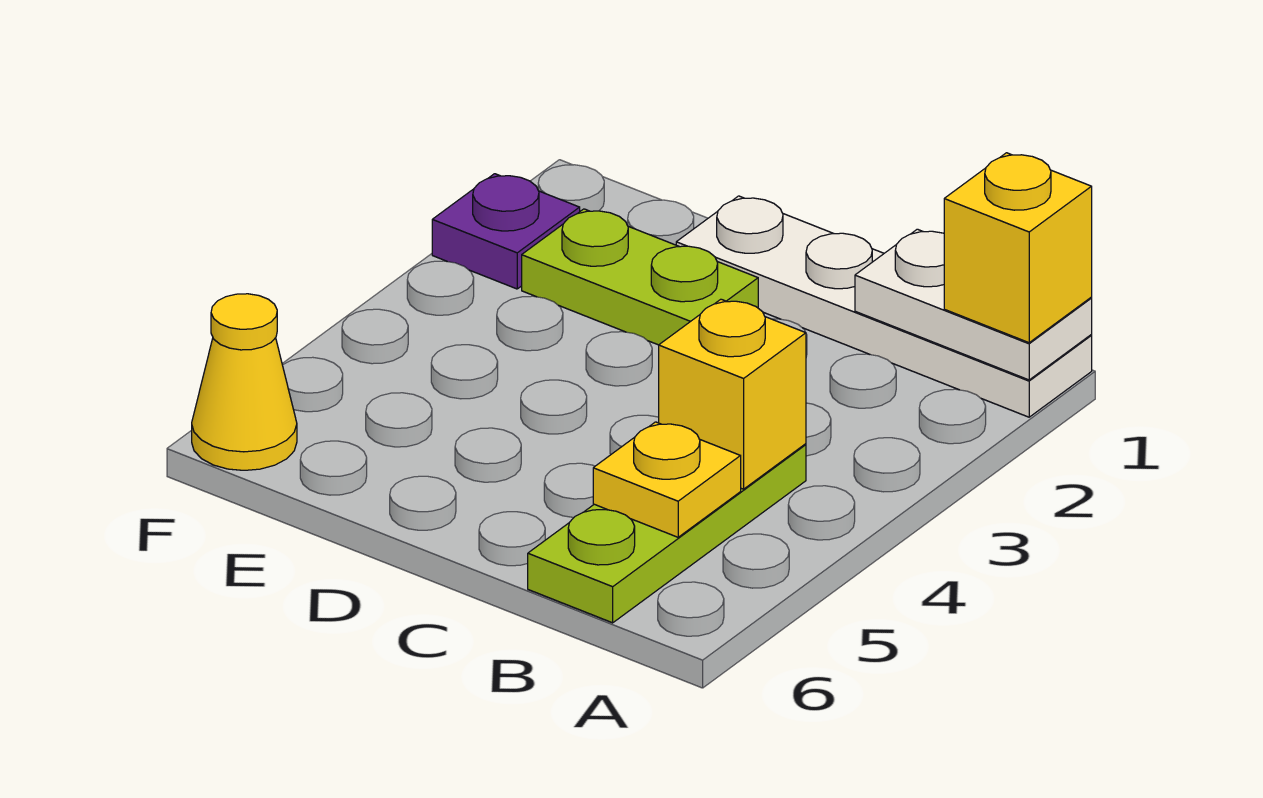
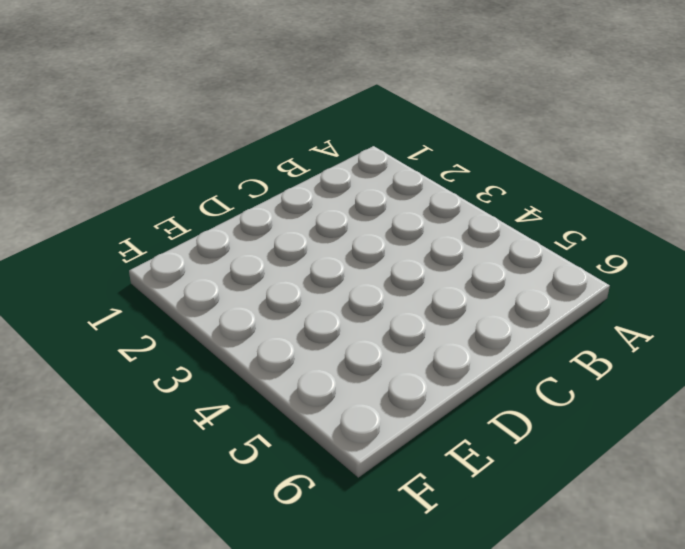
none -> white plate A1:D1 level 1
none -> lime plate B4:B6 level 1

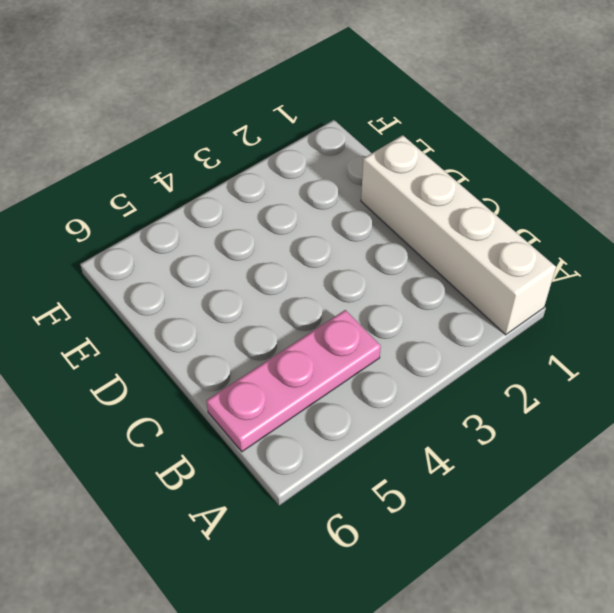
white brick A1:D1 level 1 -> white plate A1:D1 level 1
pink plate B4:B6 level 1 -> lime plate B4:B6 level 1
none -> lime plate D2:E2 level 1
none -> purple plate F2 level 1

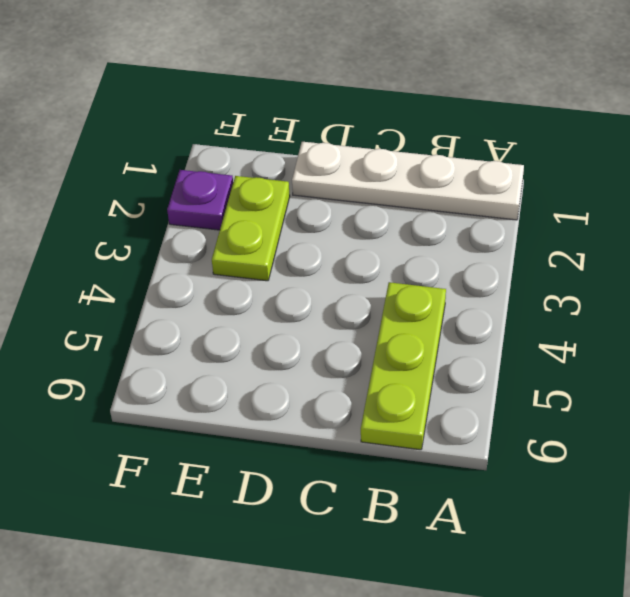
lime plate E2:E3 level 1 -> lime plate D2:E2 level 1
none -> yellow cone F6 level 1
none -> white plate A1:B1 level 2

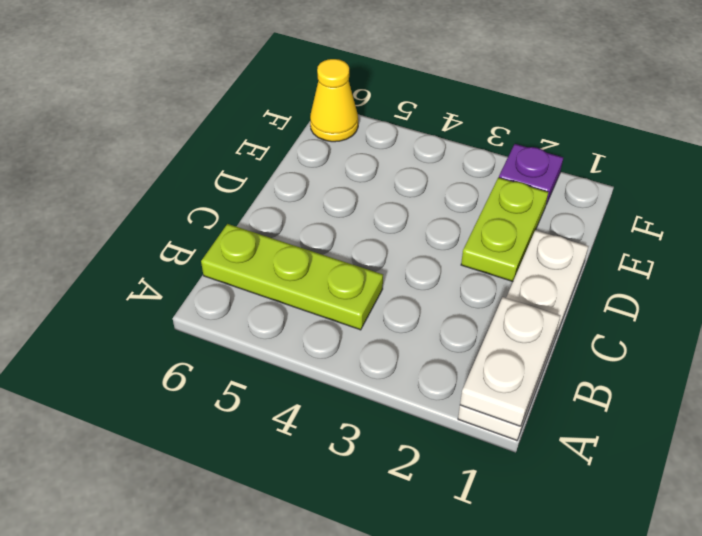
none -> yellow brick B4 level 2
none -> yellow plate B5 level 2

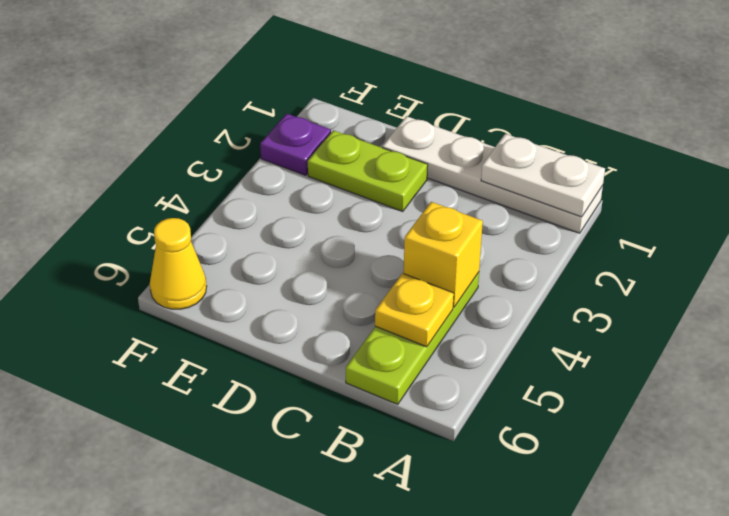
none -> yellow brick A1 level 3

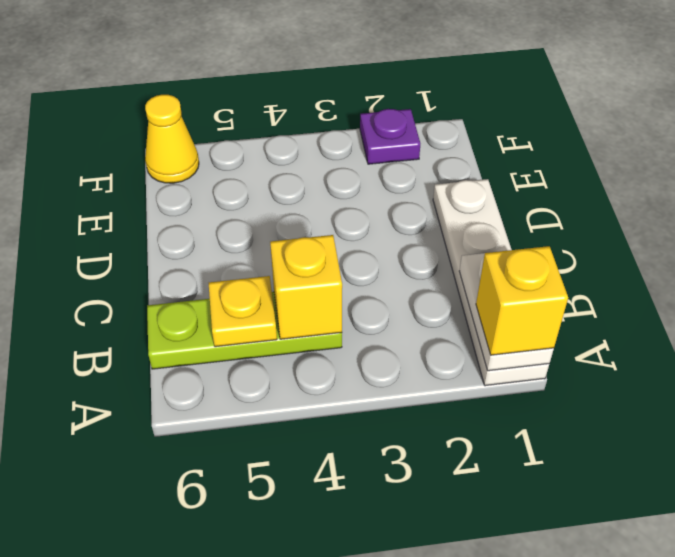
none -> lime plate D2:E2 level 1

